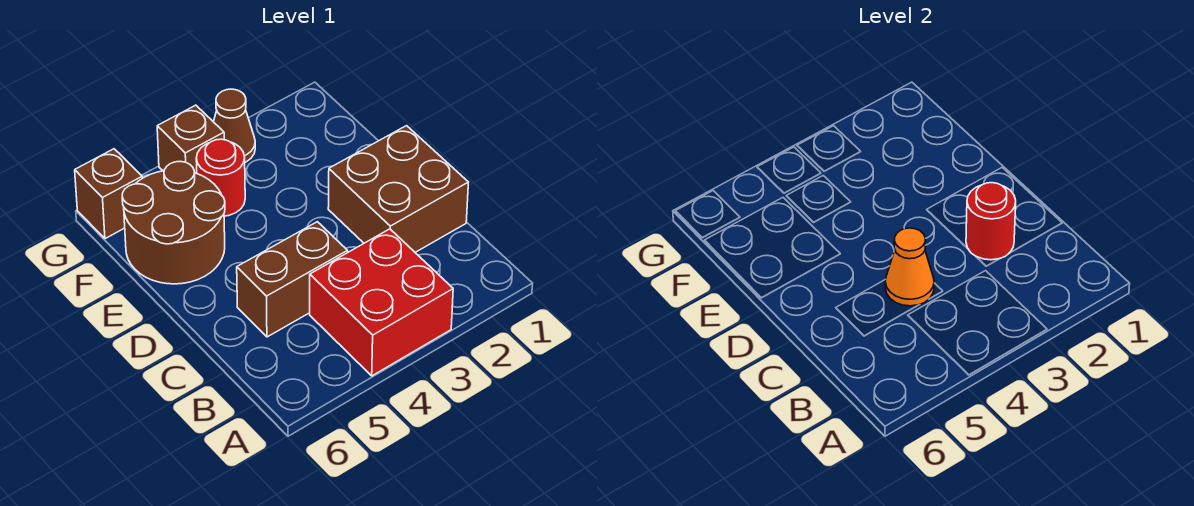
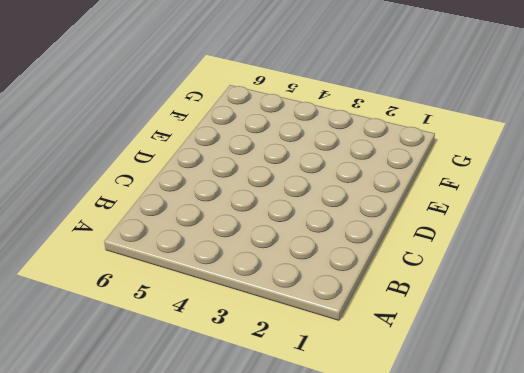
none -> red brick A3:B4 level 1
none -> brown brick C1:D2 level 1

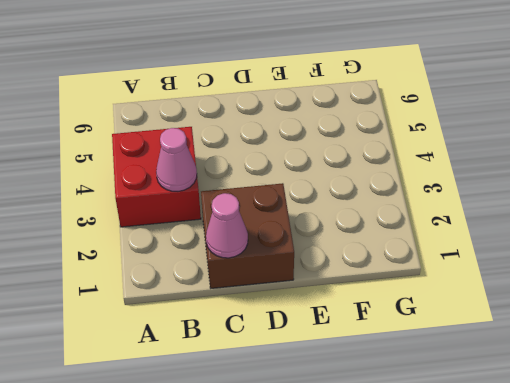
pink cone B3 level 2 -> none
pink cone C1 level 2 -> none
none -> brown brick C4:C5 level 1
none -> brown round brick E5:F6 level 1

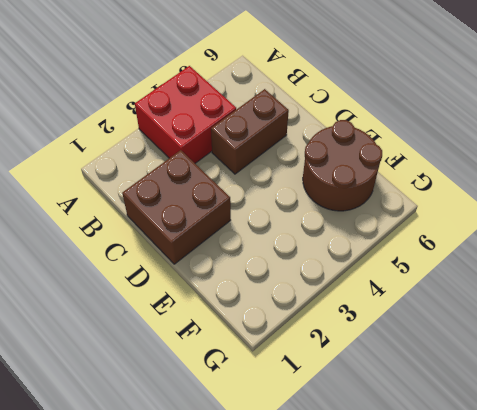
none -> red round brick F4 level 1
none -> brown cone G3 level 1

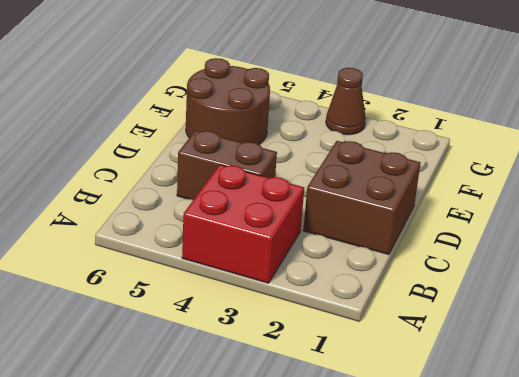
none -> red round brick F4 level 1
none -> brown brick G4 level 1

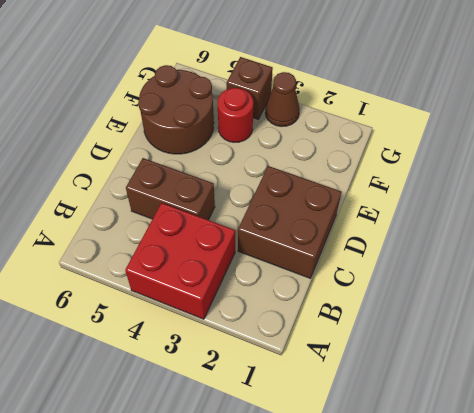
none -> brown brick G6 level 1
none -> red round brick C2 level 2

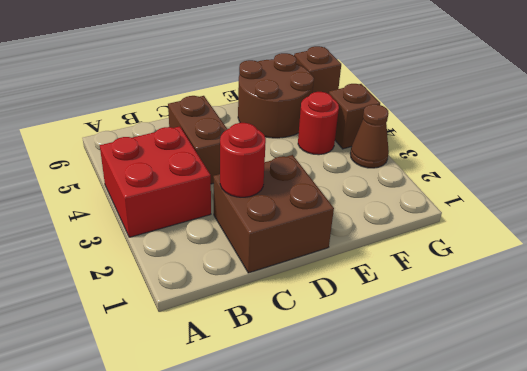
none -> orange cone C4 level 2

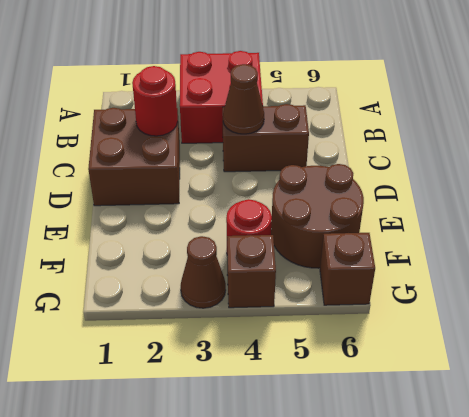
brown cone C4 level 2 -> orange cone C4 level 2

